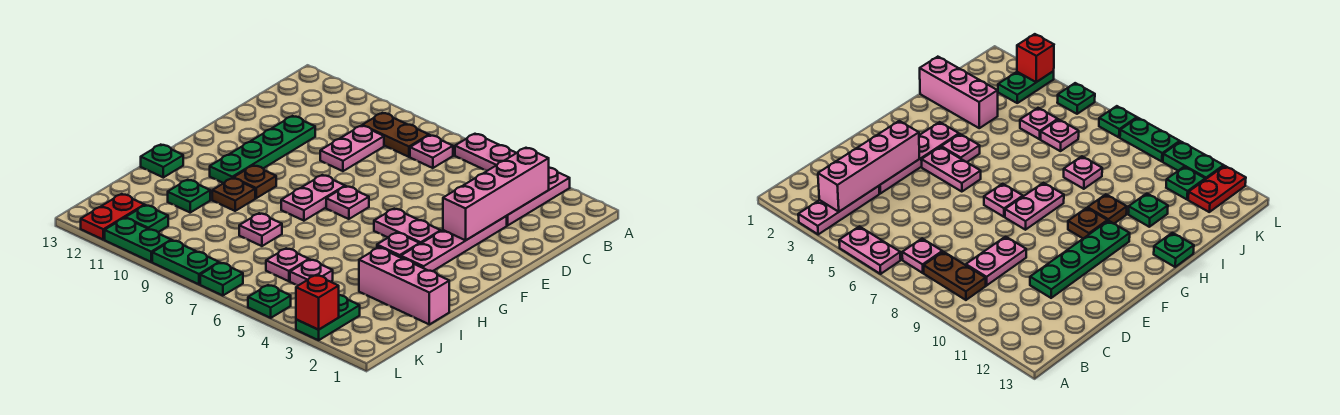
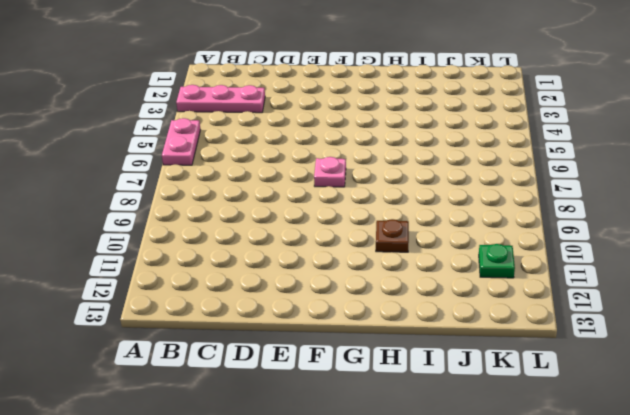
none -> pink plate B7 level 1
none -> brown plate B8:B9 level 1
none -> pink plate C9:D9 level 1

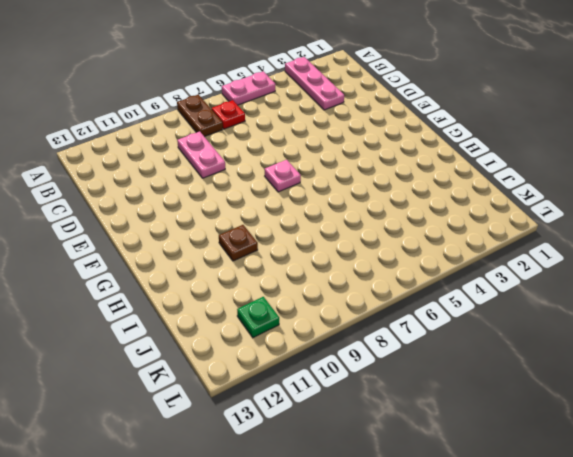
brown plate A8:B8 level 1 -> brown plate B8:B9 level 1
red plate B7 level 1 -> pink plate B7 level 1
none -> pink plate D3:G3 level 1
none -> green plate D11:G11 level 1
none -> pink plate F4:F5 level 1

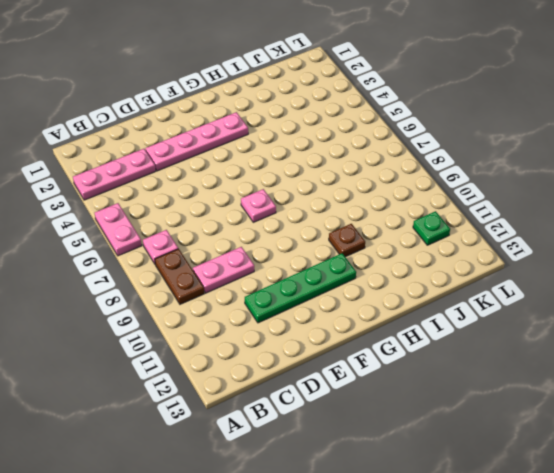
none -> pink plate F4:F5 level 1
none -> pink plate F8:G8 level 1
none -> pink plate G4 level 1

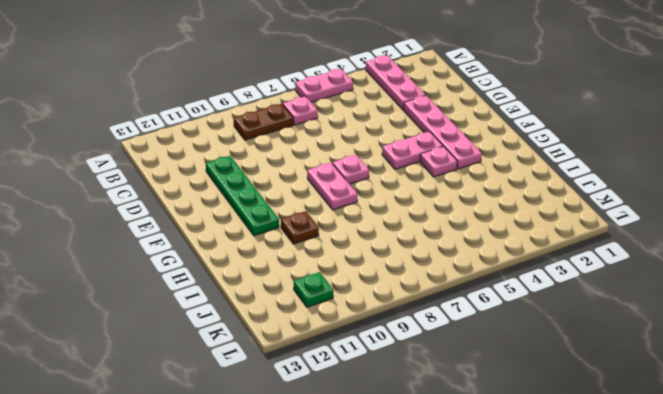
none -> pink plate C9:D9 level 1
none -> brown plate G10 level 1
none -> green plate H13 level 1

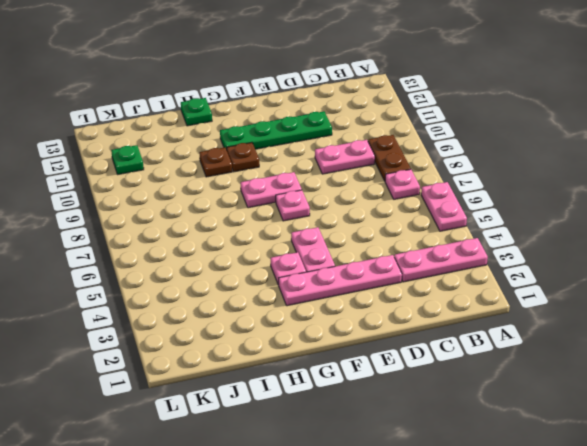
none -> pink brick I1:I3 level 1
none -> pink plate I8 level 1
none -> green plate I11 level 1

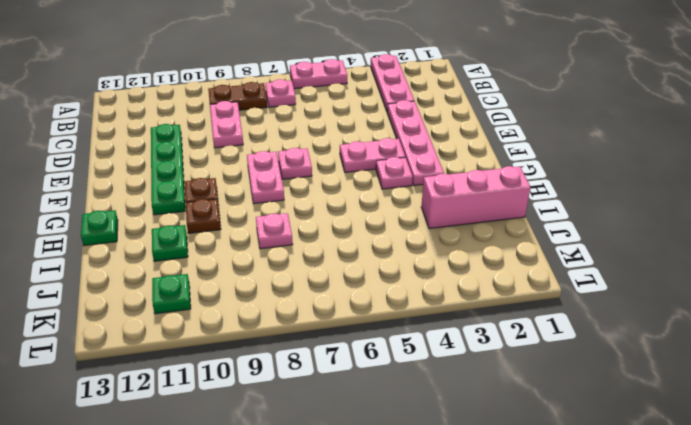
none -> pink plate J5 level 1
none -> pink plate J6 level 1
none -> green plate K3:L3 level 1

